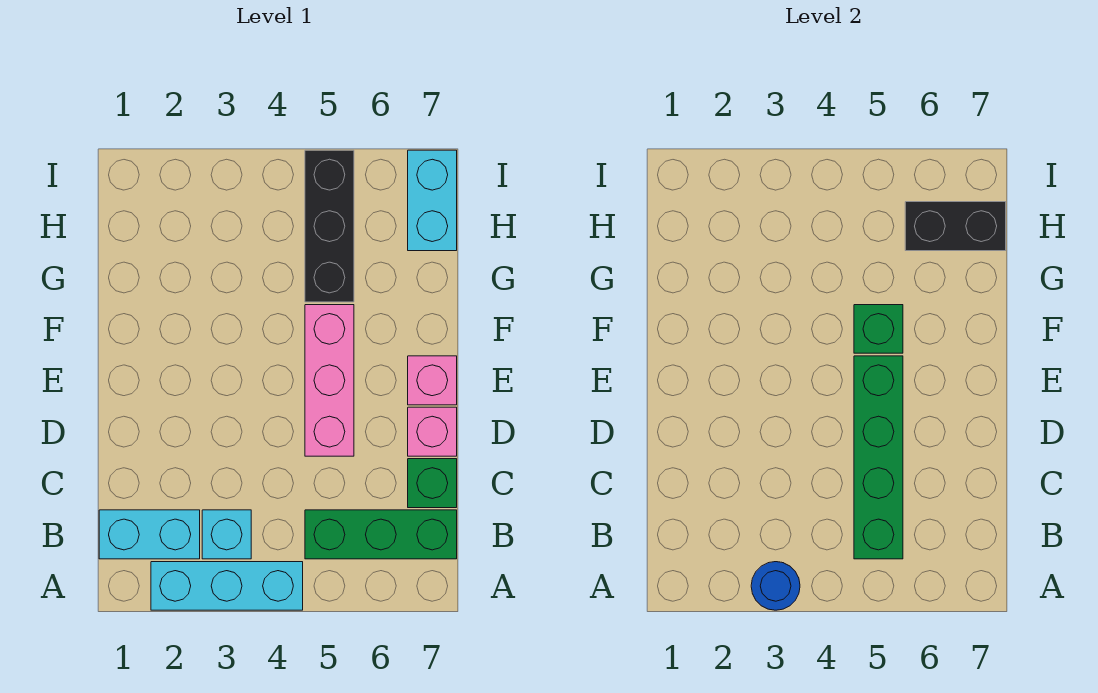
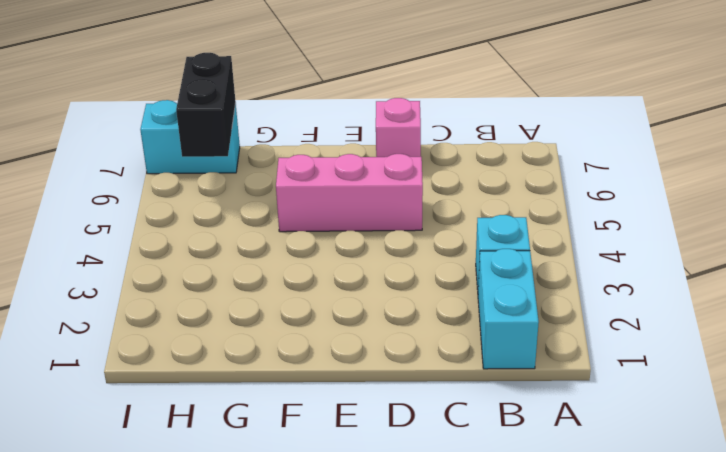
none -> cyan brick A2:A4 level 1
none -> green brick B5:B7 level 1
none -> green brick C7 level 1

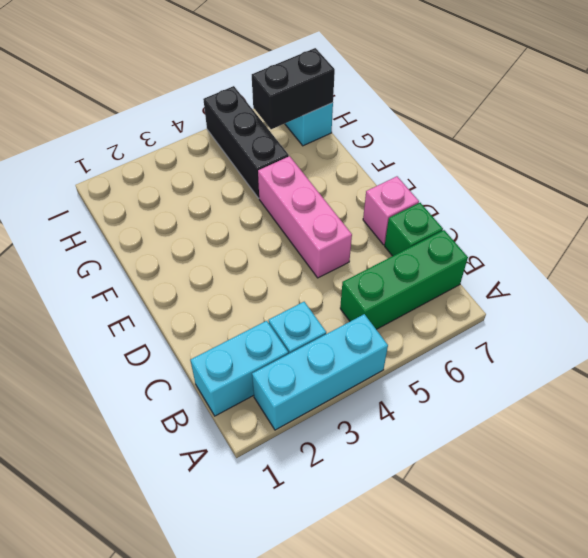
none -> pink brick E7 level 1
none -> blue round brick A3 level 2
none -> green brick B5:E5 level 2

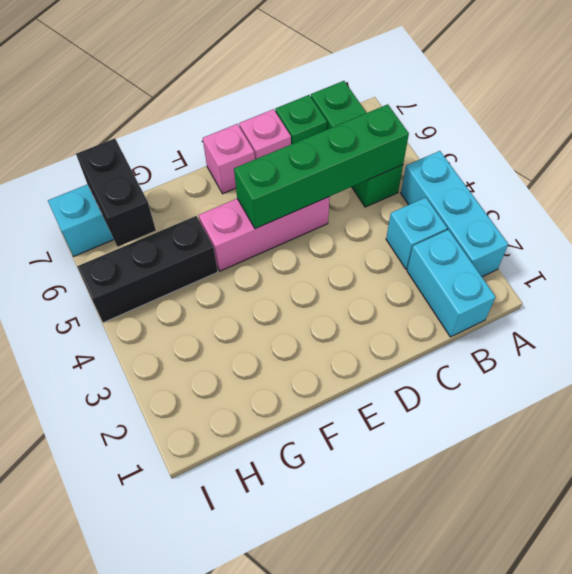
none -> blue round brick A3 level 2
none -> green brick F5 level 2

